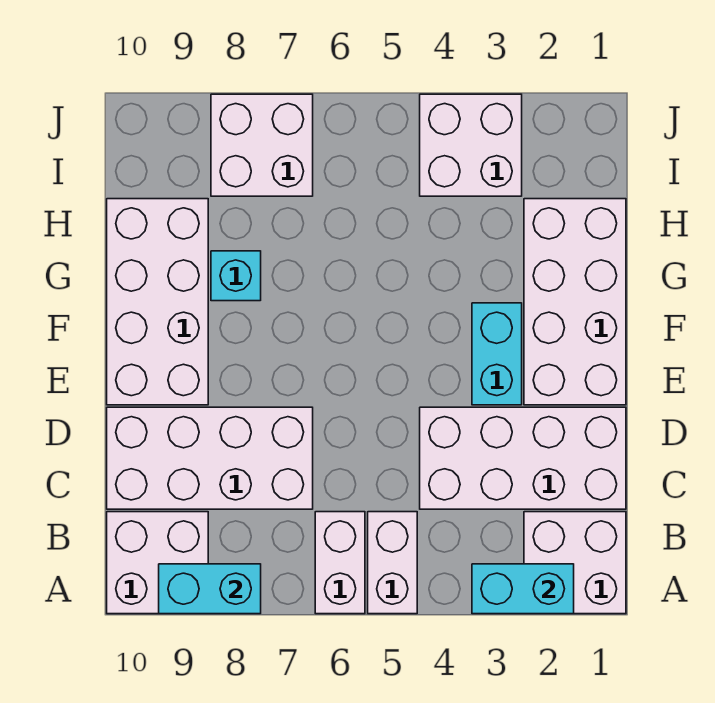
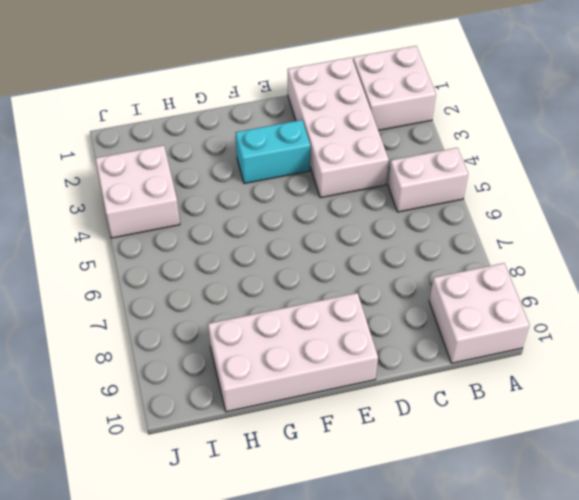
none -> white brick A6:B6 level 1
none -> white brick C7:D10 level 1
none -> white brick E1:H2 level 1

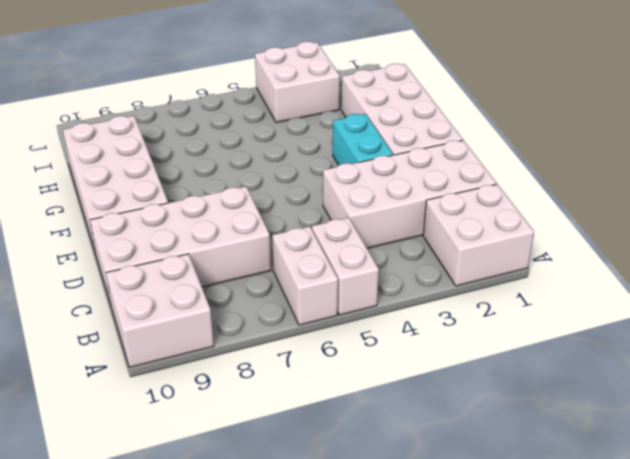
none -> cyan brick G8 level 1
none -> white brick I7:J8 level 1
none -> cyan brick A2:A3 level 2

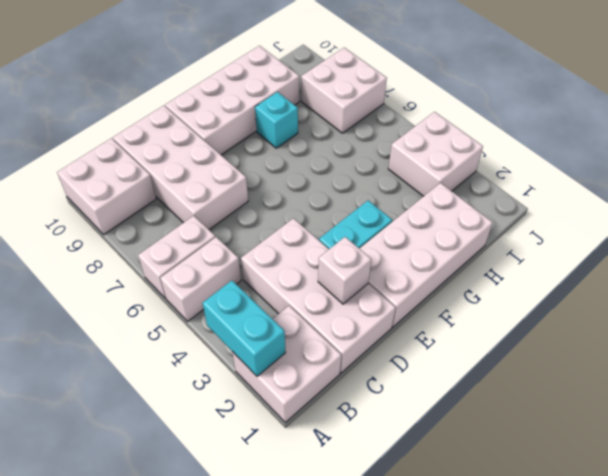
white brick D2 level 2 -> none
none -> cyan brick A8:A9 level 2

